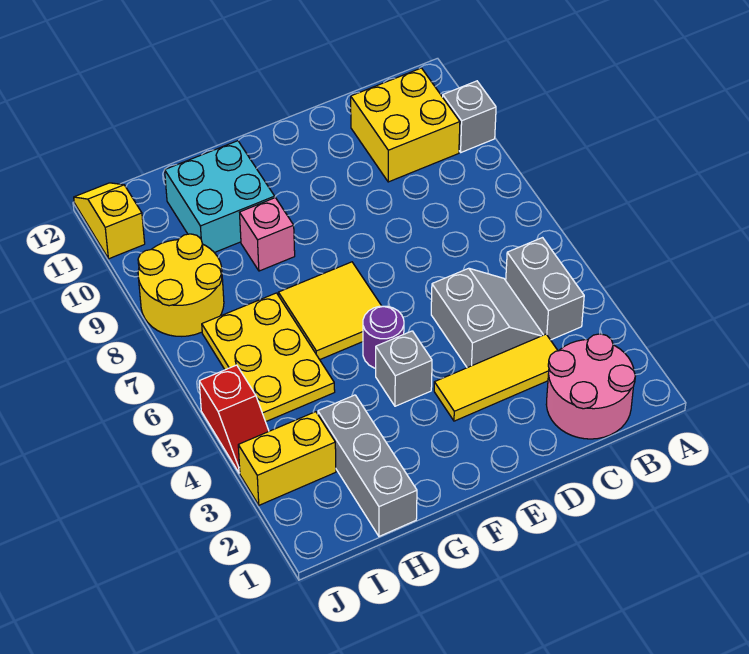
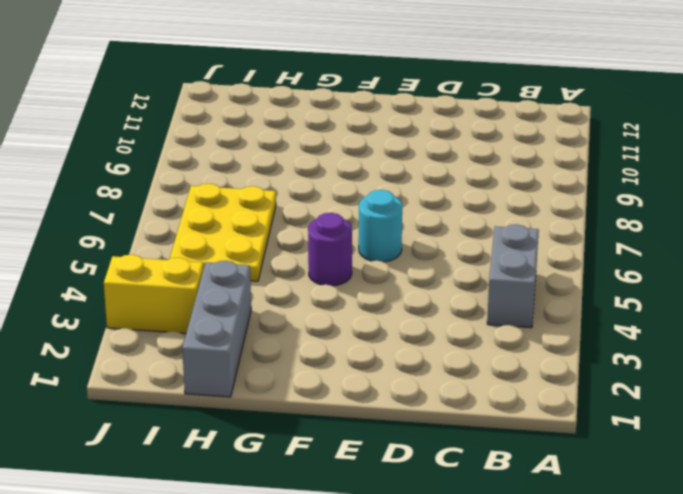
cyan round brick E6 level 1 -> none
none -> grey brick A10 level 1
none -> pink round brick B1:C2 level 1
none -> yellow brick B10:C11 level 1

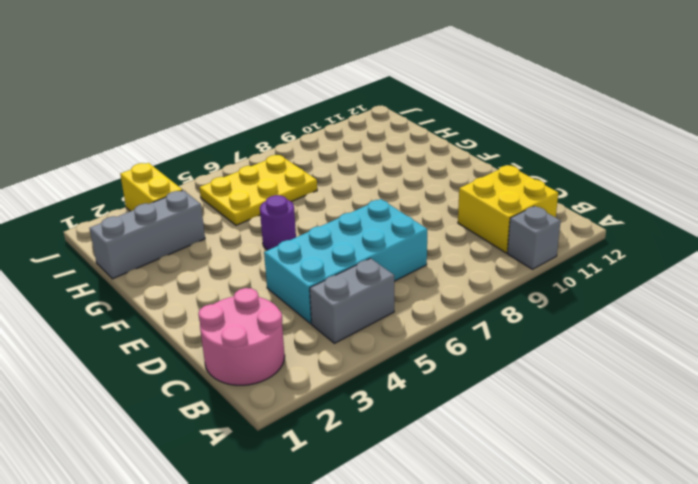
cyan brick C4:D7 level 1 -> grey slope C4:D5 level 1 top D
none -> yellow tile C3:E3 level 1
none -> grey brick F4 level 1
none -> yellow tile F6:G7 level 1

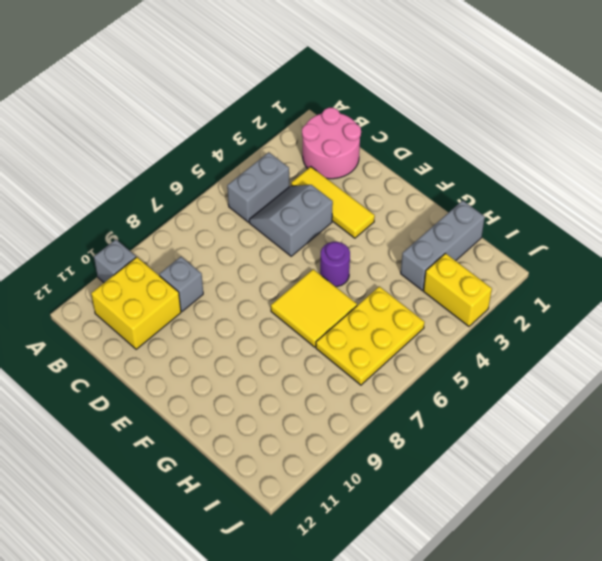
grey brick C9 level 1 -> grey brick F4 level 1
none -> pink brick G9 level 1
none -> cyan brick G10:H11 level 1
none -> yellow round brick I8:J9 level 1

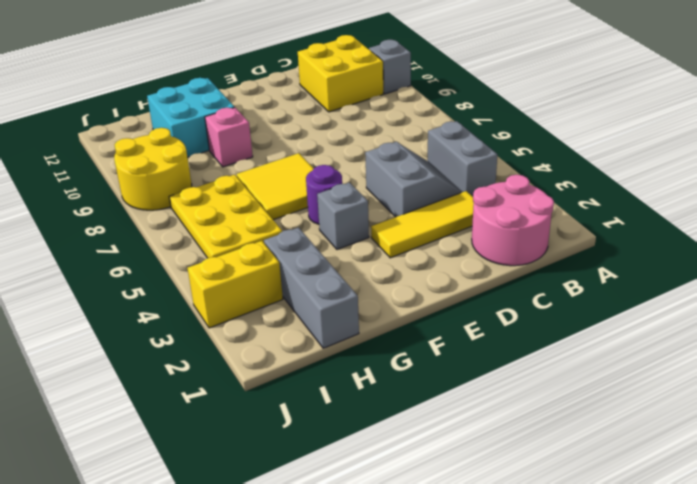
none -> red slope J4:J5 level 1 top 5
none -> yellow slope J11:J12 level 1 top 11

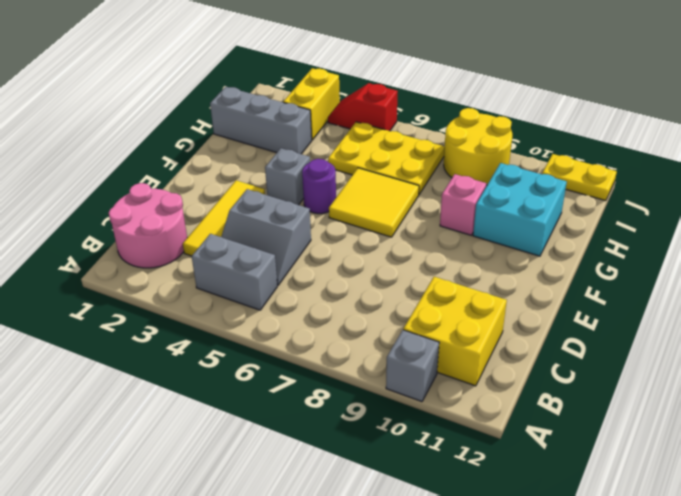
yellow plate J11:J12 level 1 -> yellow slope J11:J12 level 1 top 11

